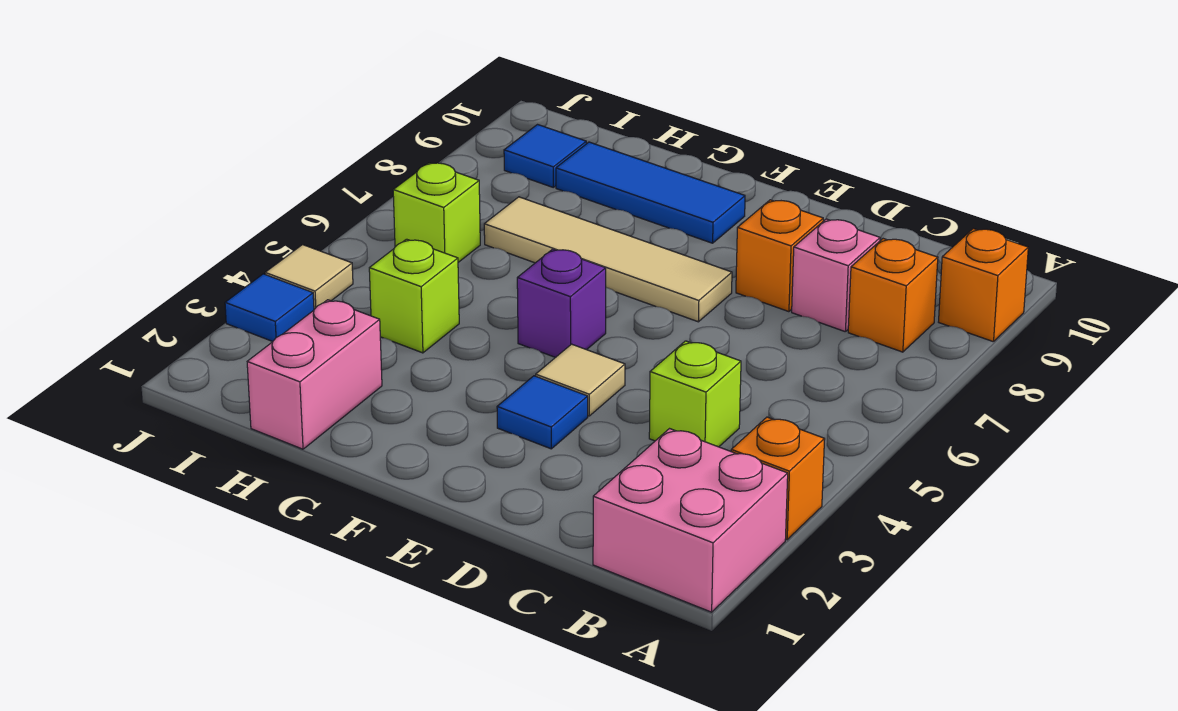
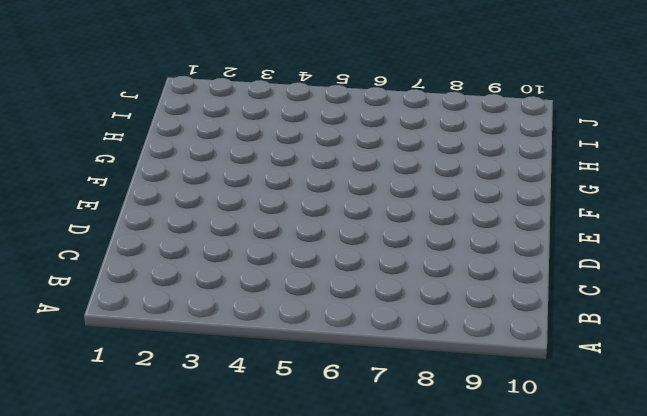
none -> pink brick A1:B2 level 1
none -> orange brick A3 level 1
none -> orange brick A9 level 1

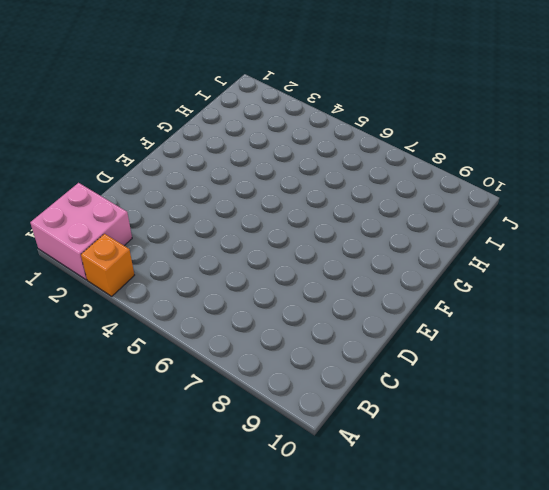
none -> orange brick A9 level 1
none -> orange brick B8 level 1
none -> lime brick C4 level 1

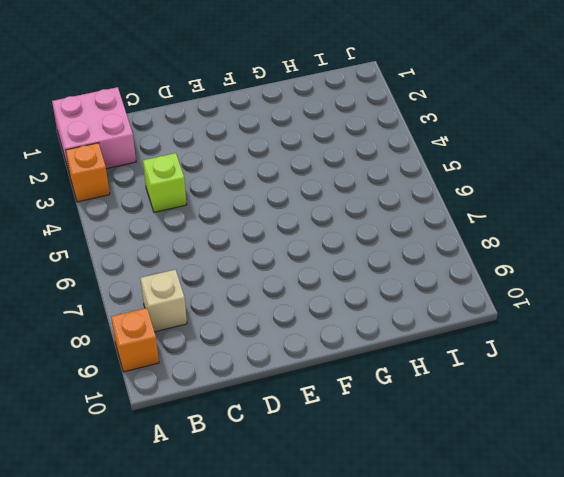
tan brick B8 level 1 -> orange brick B8 level 1
none -> pink brick C8 level 1
none -> orange brick D8 level 1
none -> blue tile E3 level 1

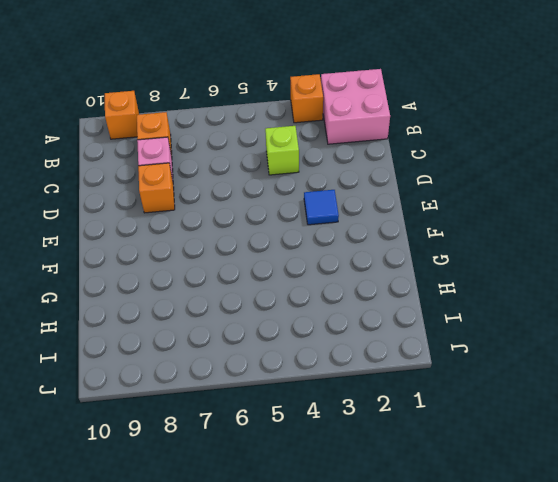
none -> tan tile E4 level 1
none -> tan tile E7:H7 level 1
none -> purple brick F5 level 1

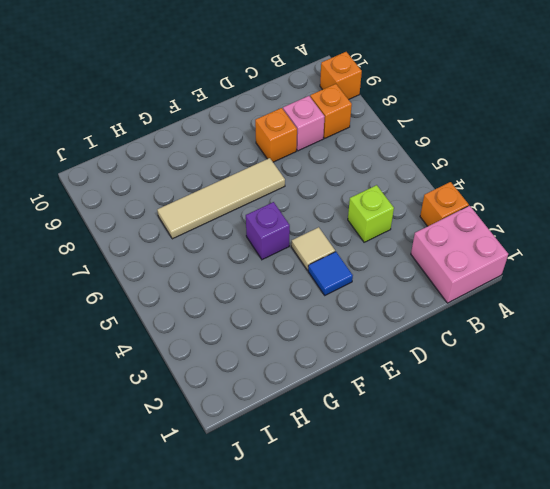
none -> blue tile F9:H9 level 1
none -> pink brick H1:H2 level 1
none -> lime brick H4 level 1

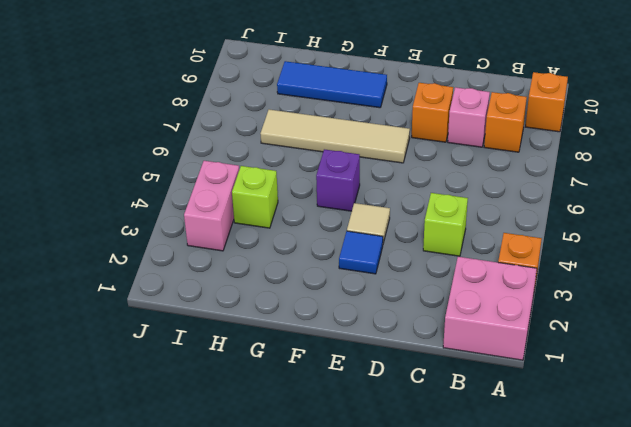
pink brick I3:I4 level 1 -> pink brick H1:H2 level 1
none -> lime brick I6 level 1
none -> blue tile I9 level 1
none -> blue tile J3 level 1

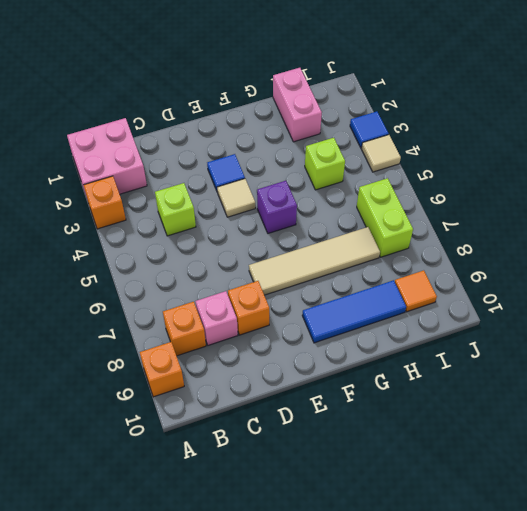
lime brick I6:I7 level 1 -> lime brick I6 level 1
orange tile I9 level 1 -> blue tile I9 level 1

